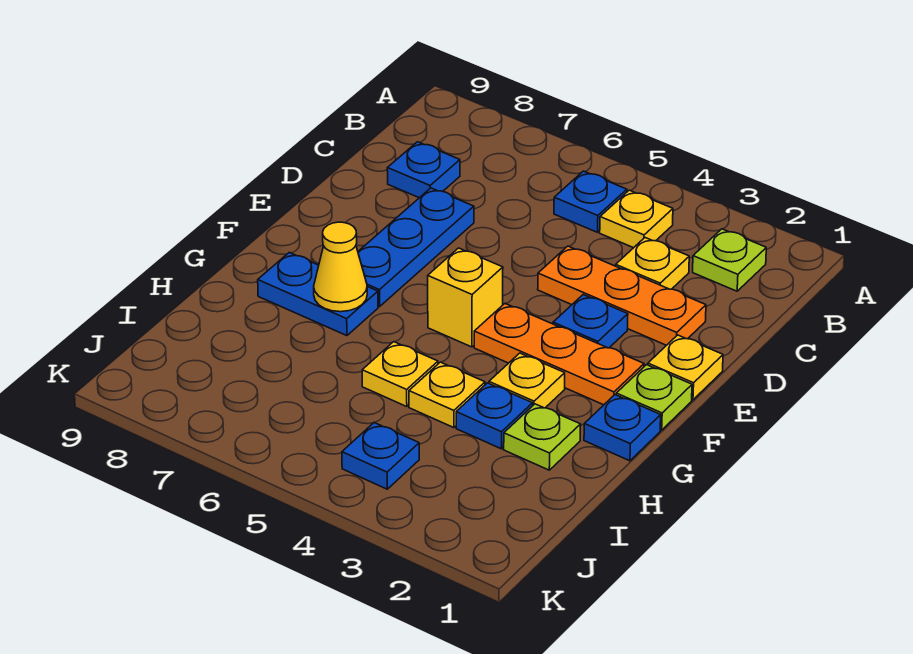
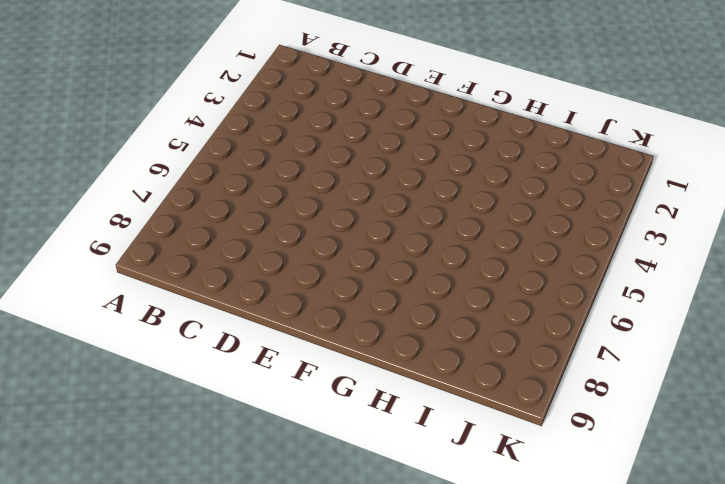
none -> lime plate B2 level 1
none -> yellow plate B4 level 1
none -> blue plate B5 level 1

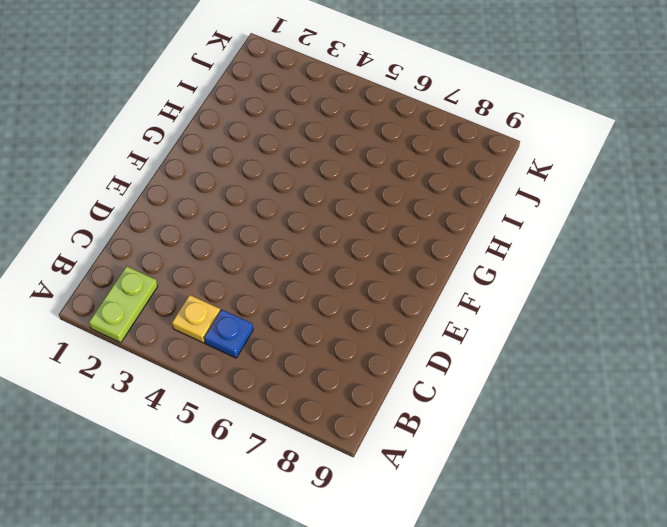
lime plate A2:B2 level 1 -> lime plate B2 level 1
none -> yellow plate C3 level 1
none -> blue plate C8 level 1
none -> orange plate D2:D4 level 1

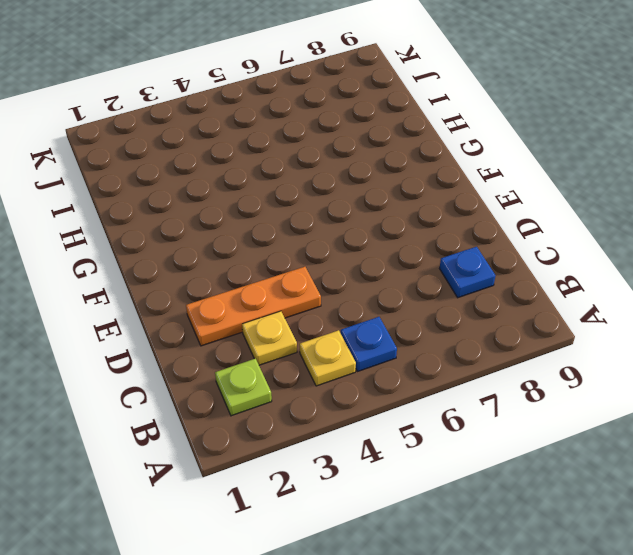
none -> blue plate D7:F7 level 1
none -> yellow plate E1 level 1
none -> blue plate E3 level 1

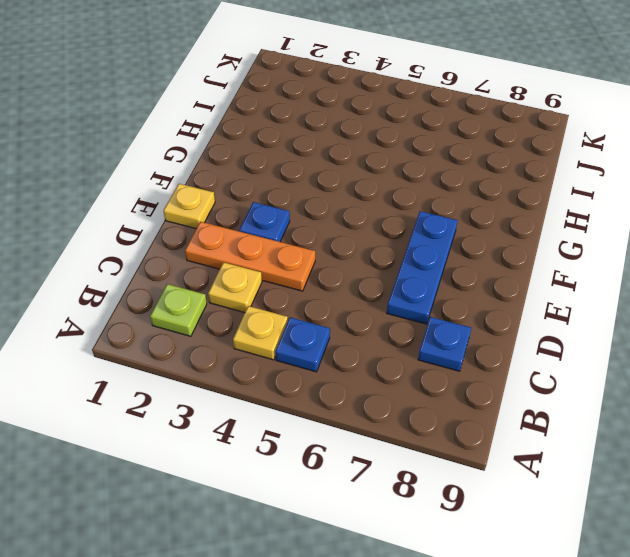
none -> lime plate F1 level 1
none -> orange plate F2:F4 level 1
none -> yellow brick F5 level 1

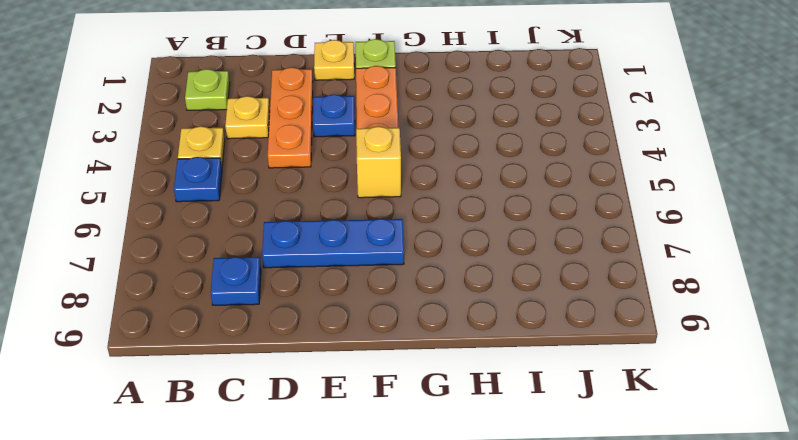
none -> blue plate G1 level 1
none -> yellow plate G3 level 1
none -> blue plate G7:G8 level 1

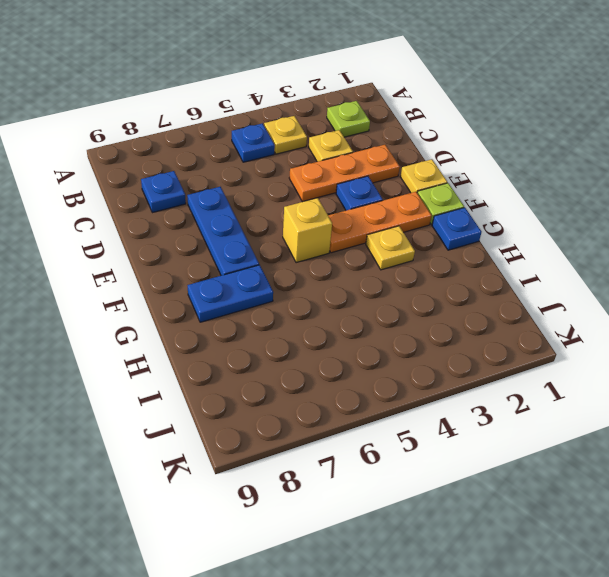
none -> lime plate H2 level 1
none -> blue plate H3 level 1
none -> yellow plate H4 level 1

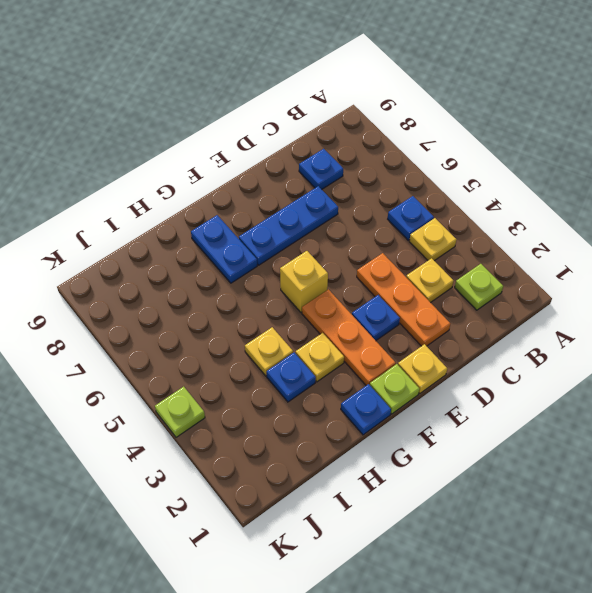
lime plate K4 level 1 -> lime plate H2 level 1
none -> yellow plate H5 level 1
none -> blue plate J4 level 1
none -> yellow cone G7 level 2

